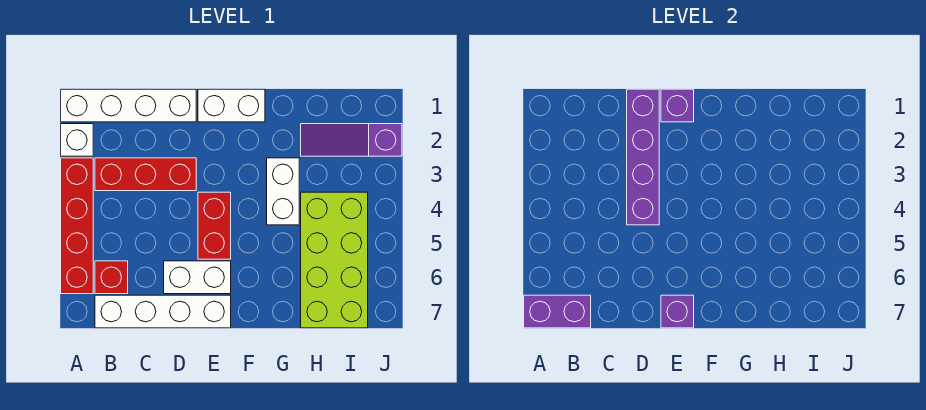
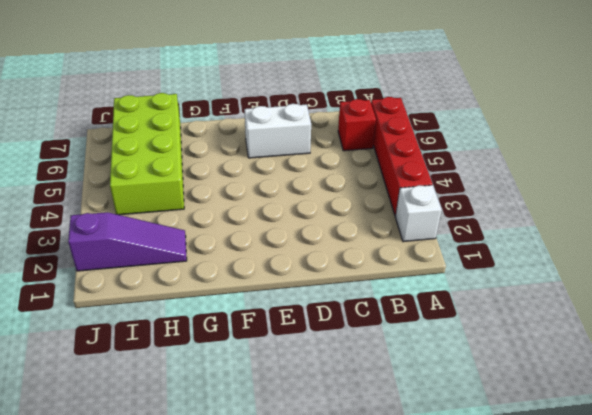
none -> white brick A1:D1 level 1
none -> red brick B3:D3 level 1
none -> white brick B7:E7 level 1

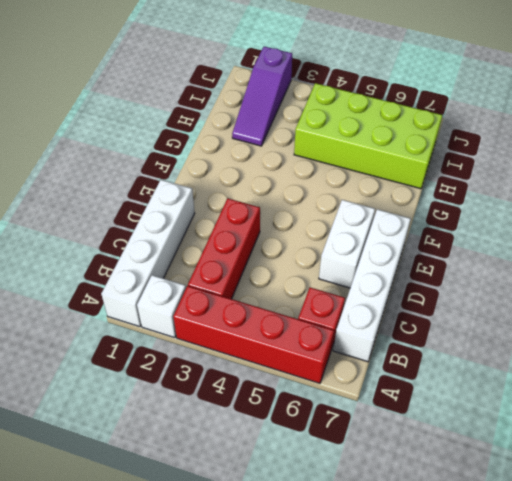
none -> white brick E1:F1 level 1
none -> red brick E4:E5 level 1
none -> white brick G3:G4 level 1

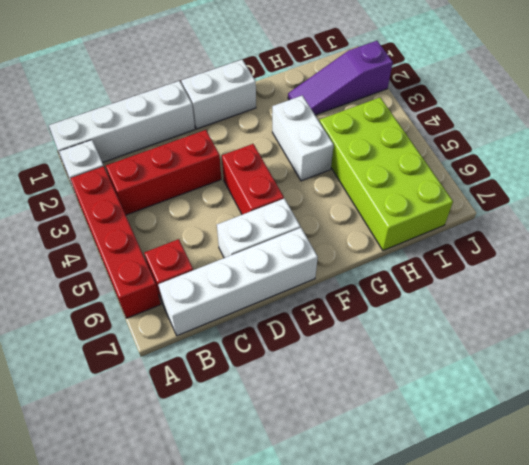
none -> purple brick A7:B7 level 2
none -> purple brick D1:D4 level 2
none -> purple brick E1 level 2

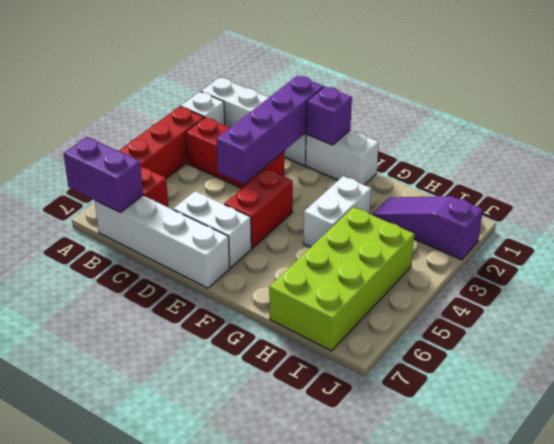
none -> purple brick E7 level 2

